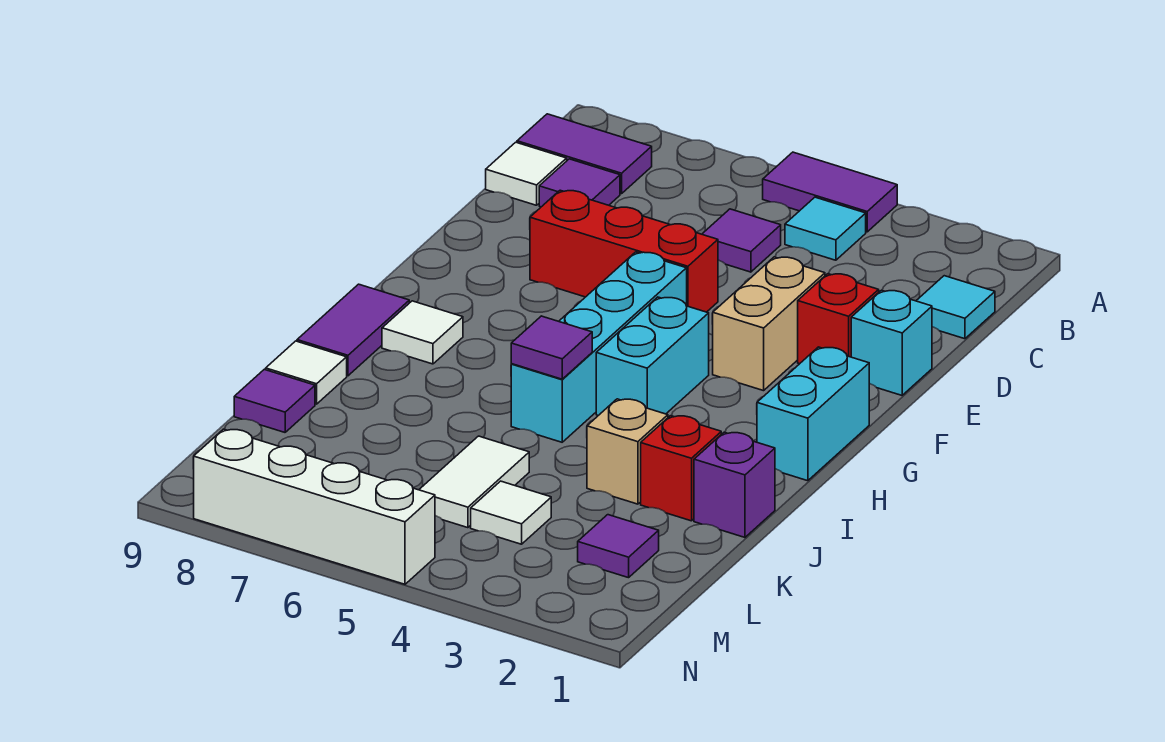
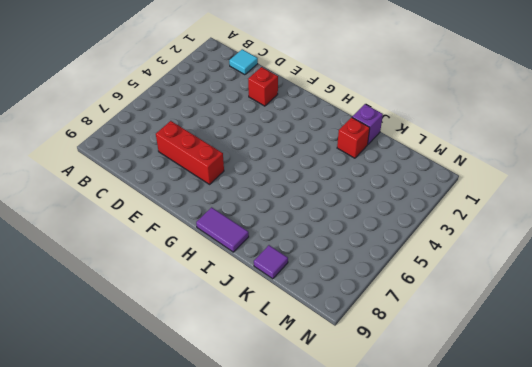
red brick D7:F7 level 1 -> red brick E5:E7 level 1
none -> purple tile A4:A5 level 1
none -> cyan tile B4 level 1
none -> purple tile B8:B9 level 1

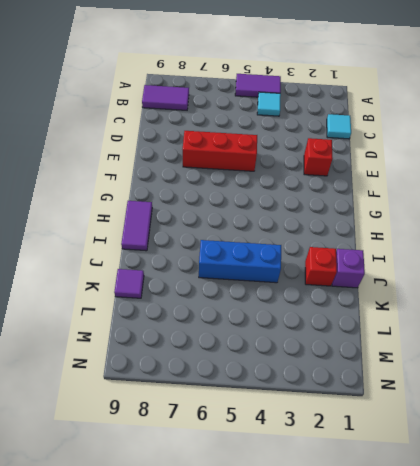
blue brick J4:J6 level 1 -> none
none -> purple tile C5 level 1
none -> purple tile C8 level 1
none -> white tile C9 level 1

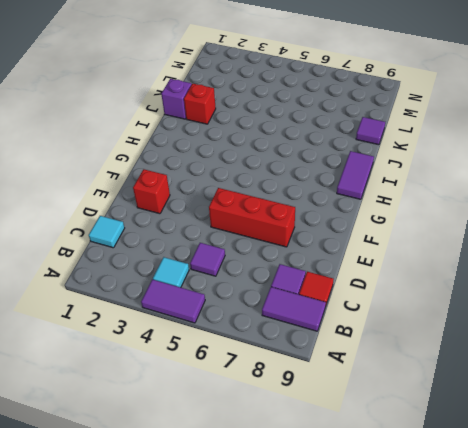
red tile C9 level 1 -> white tile C9 level 1
none -> cyan brick E1 level 1
none -> tan brick E3:F3 level 1
none -> cyan brick F5:I5 level 1

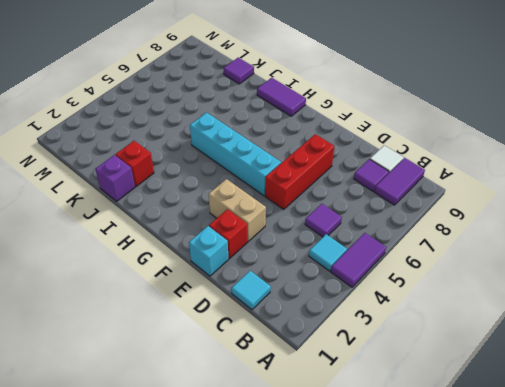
none -> cyan brick G1:H1 level 1
none -> cyan brick G4:H4 level 1
none -> white tile H8 level 1

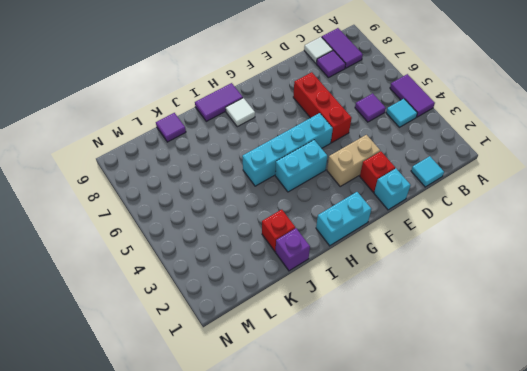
none -> tan brick J3 level 1
none -> white tile J9 level 1
none -> white tile K5:L5 level 1

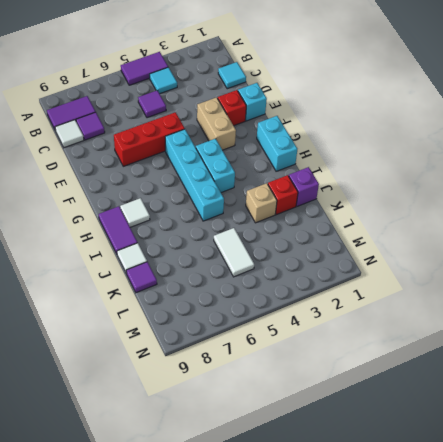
none -> purple tile L2 level 1
none -> white tile L4 level 1
none -> white brick N5:N8 level 1

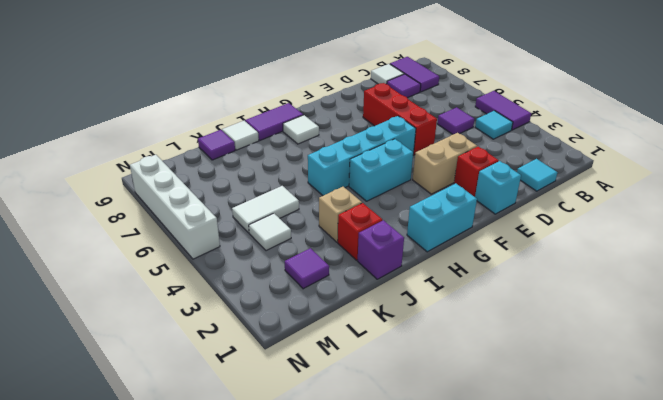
none -> purple tile I5 level 2

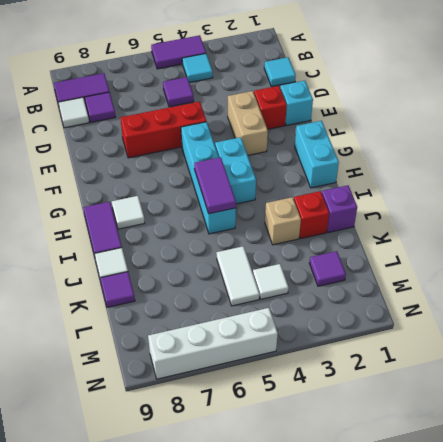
purple tile H5:I5 level 2 -> purple tile I5 level 2

